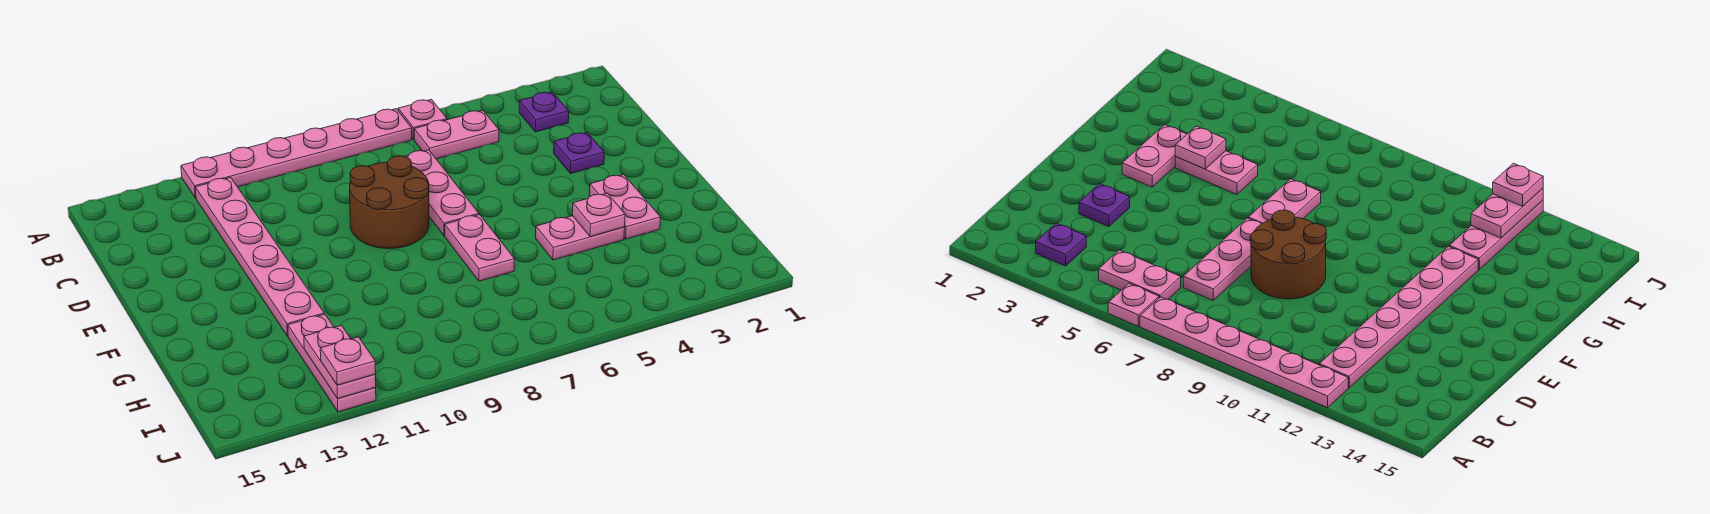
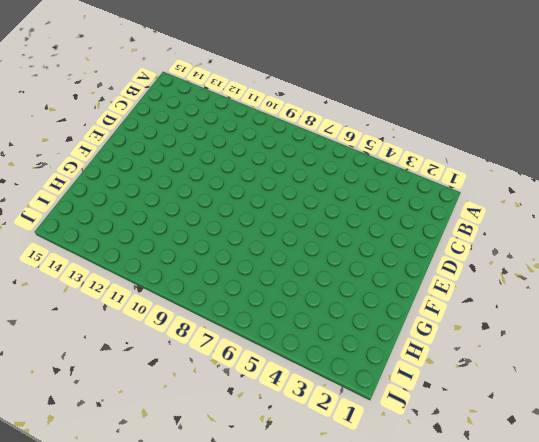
none -> pink plate A6 level 1
none -> pink plate A7:A12 level 1
none -> purple plate B3 level 1

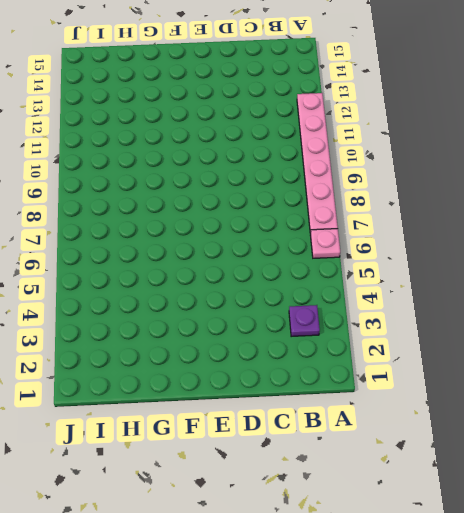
none -> pink plate B5:B6 level 1
none -> pink plate B12:G12 level 1
none -> pink plate C7:E7 level 1

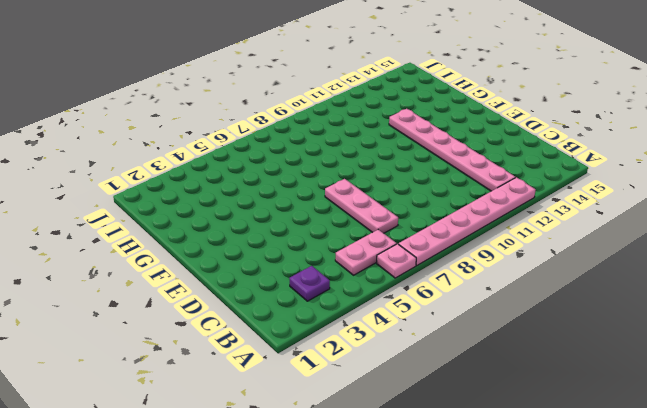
none -> purple plate D3 level 1
none -> brown round brick D8:E9 level 1
none -> pink plate F3:G3 level 1

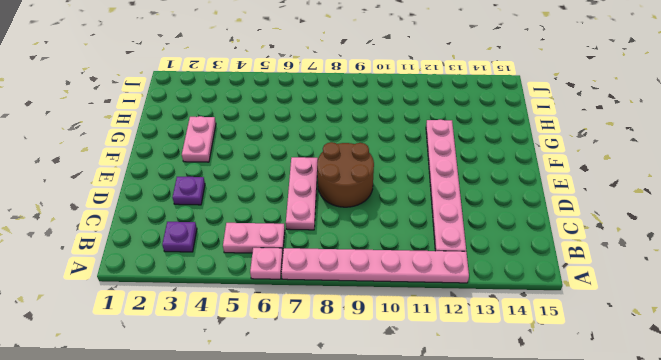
none -> pink plate F7:G7 level 1
none -> pink plate G4:G5 level 1
none -> pink plate H12:J12 level 1

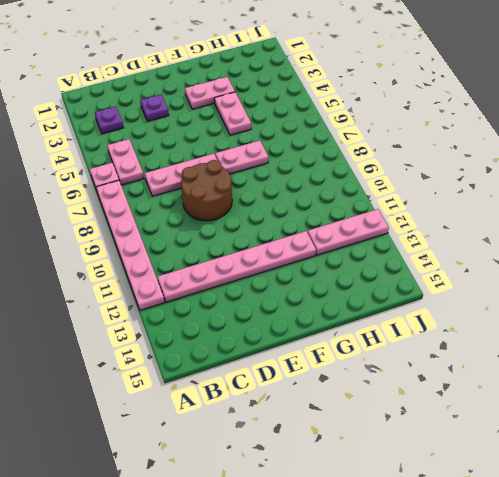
none -> pink plate G4 level 2
none -> pink plate I12:J12 level 2
none -> pink plate J12 level 3

